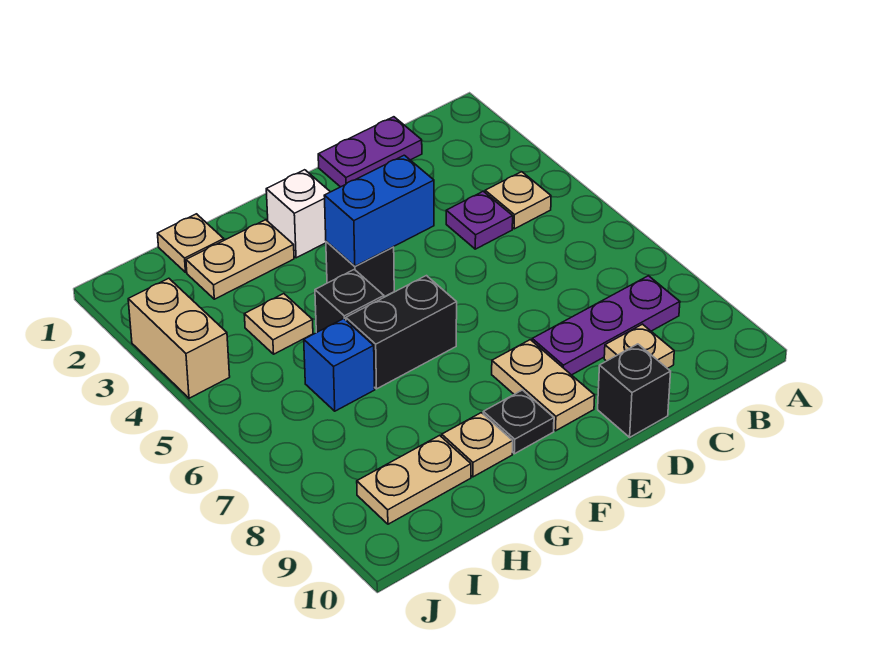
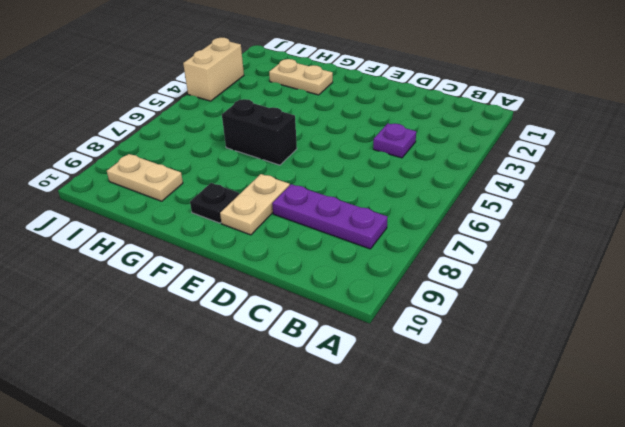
none -> tan plate B4 level 1
none -> purple plate C1:D1 level 1
none -> tan plate C9 level 1

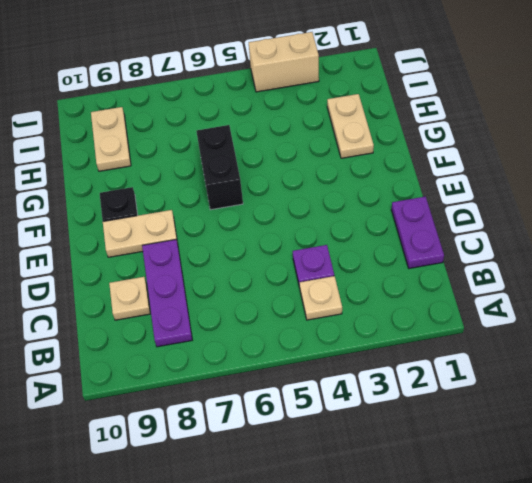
none -> black brick D10 level 1
none -> white brick F2 level 1
none -> black brick F4 level 1

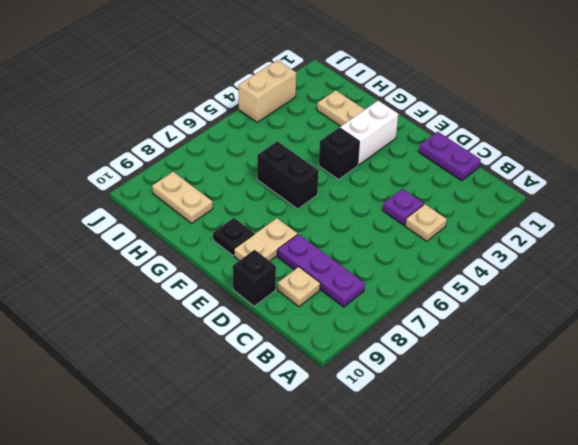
white brick F2:F3 level 1 -> white brick F2 level 1
none -> black brick G5 level 1
none -> tan plate G9 level 1
none -> tan plate H1 level 1

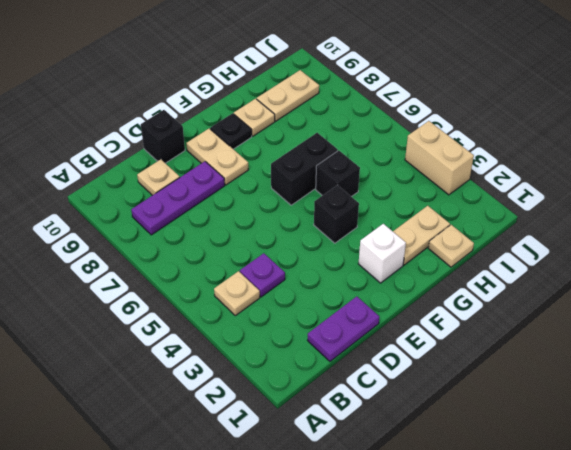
none -> tan plate H4 level 1
none -> blue brick H6 level 1
none -> blue brick E4:F4 level 2

